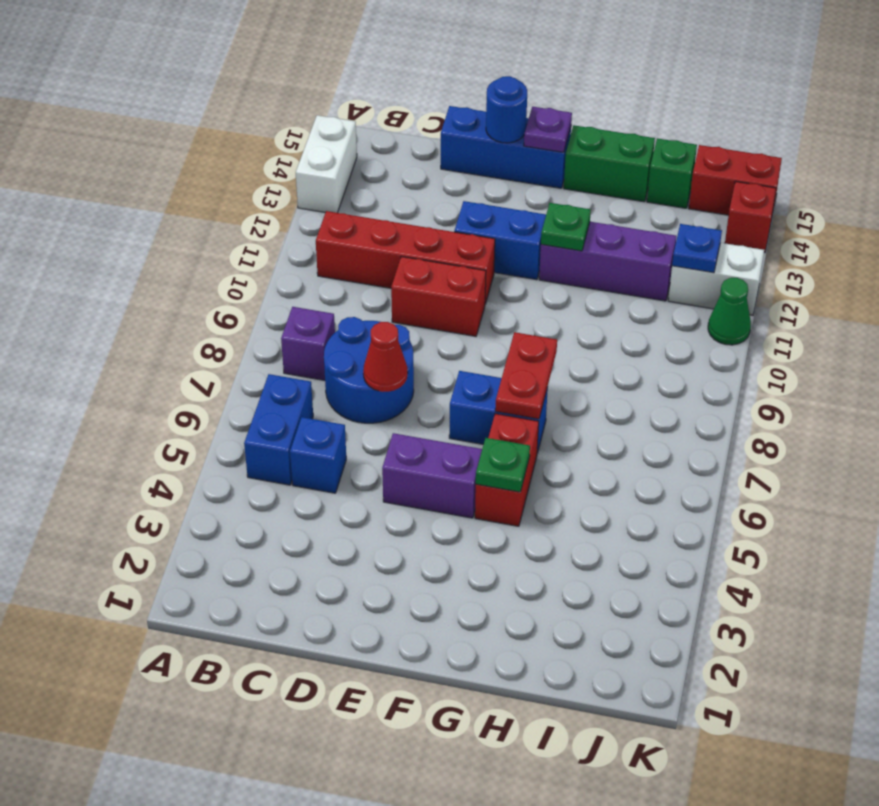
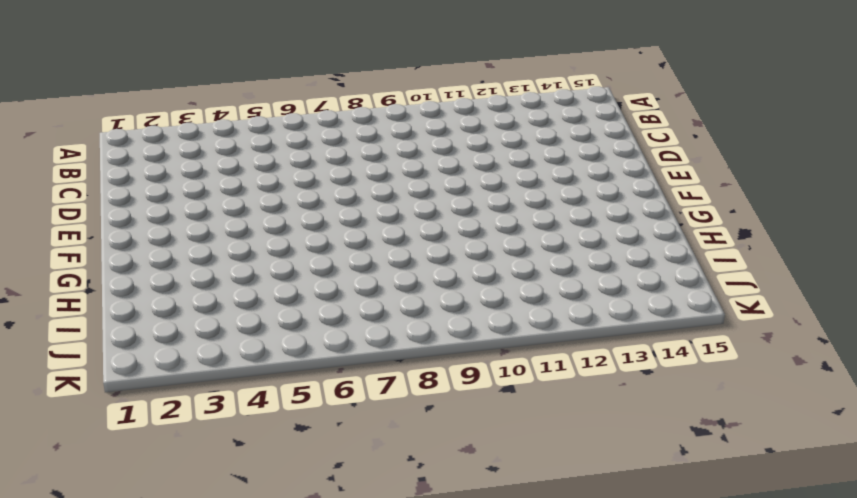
none -> white brick A13:A14 level 1
none -> blue brick B5:B6 level 1
none -> purple brick B8 level 1

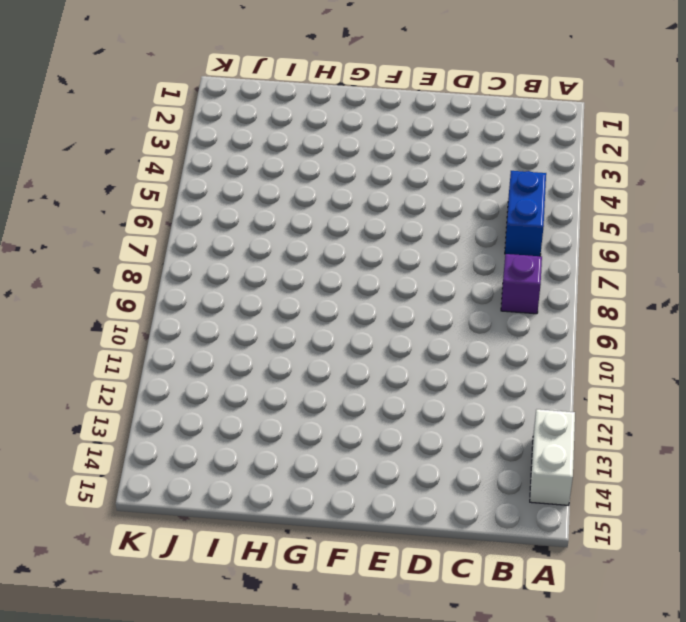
none -> red brick B11:E11 level 1
none -> blue brick C5 level 1
none -> blue round brick C7:D8 level 1

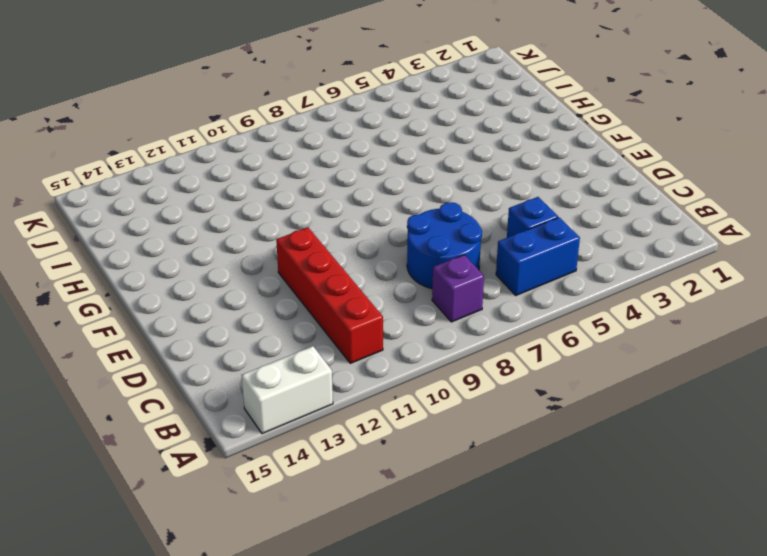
none -> red brick D10:E10 level 1
none -> blue brick D15:F15 level 1
none -> purple brick E5:F5 level 1

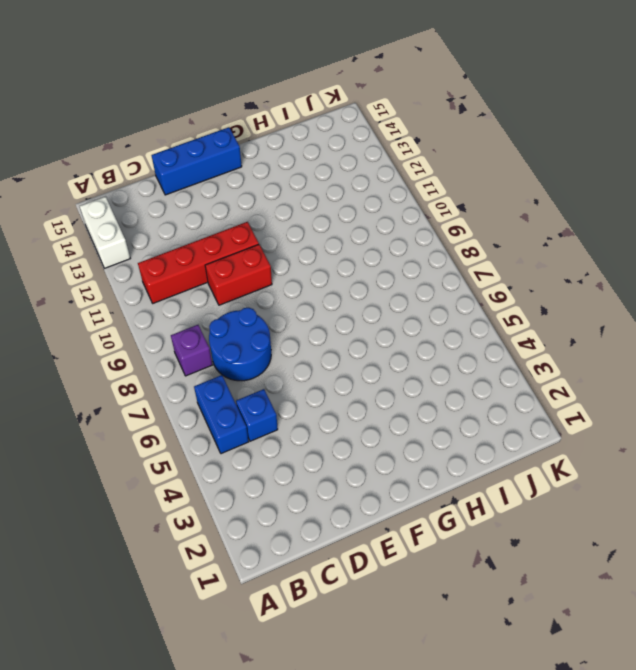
none -> purple brick E5:F5 level 1
none -> blue brick E12:F12 level 1
none -> blue brick F7:G7 level 1

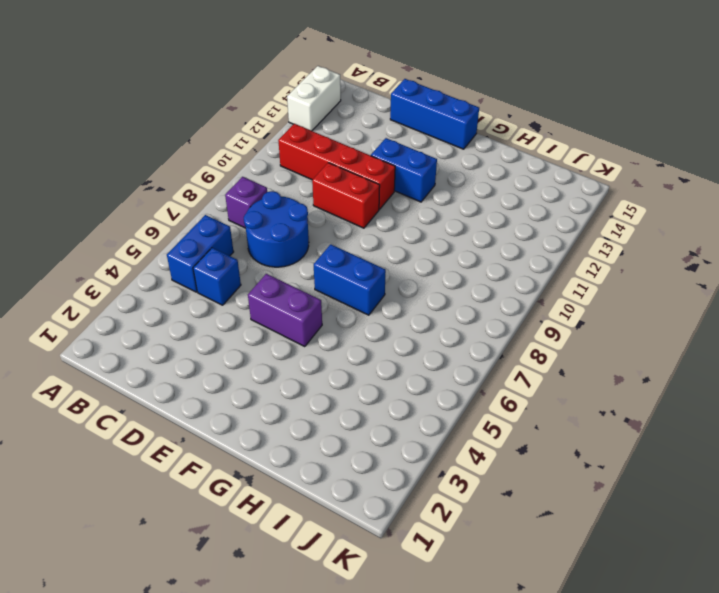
none -> red brick G5:G6 level 1
none -> purple brick G12:I12 level 1
none -> green brick G15:H15 level 1

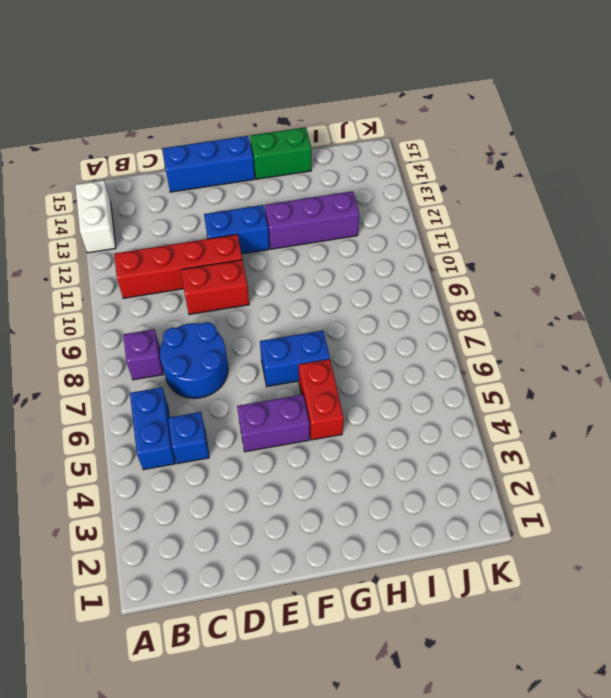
none -> green brick I15 level 1
none -> white brick J12:K12 level 1
none -> red brick J15:K15 level 1

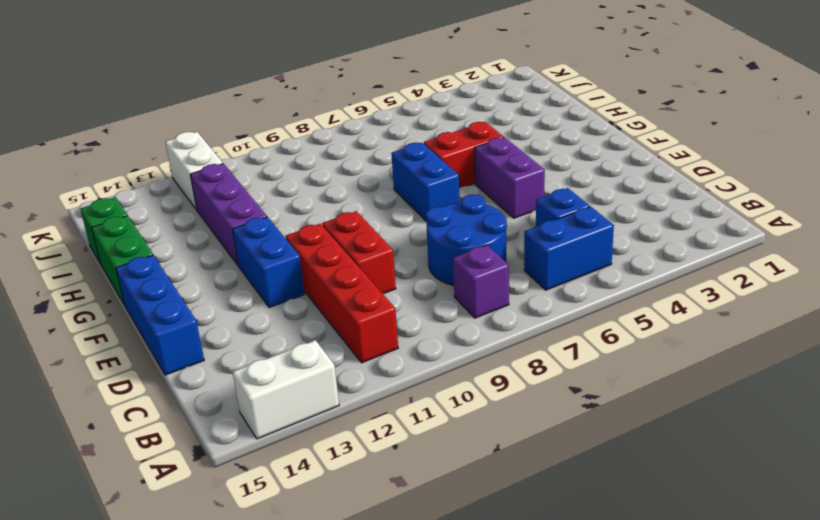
none -> red brick J15:K15 level 1
none -> green cone K11 level 1
none -> red brick K14 level 1

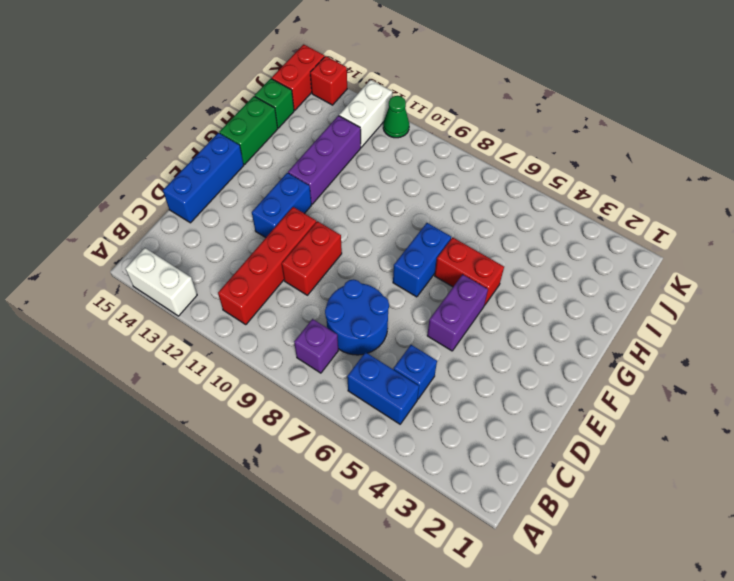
none -> red cone D7 level 2
none -> blue round brick E15 level 2
none -> purple plate F15 level 2

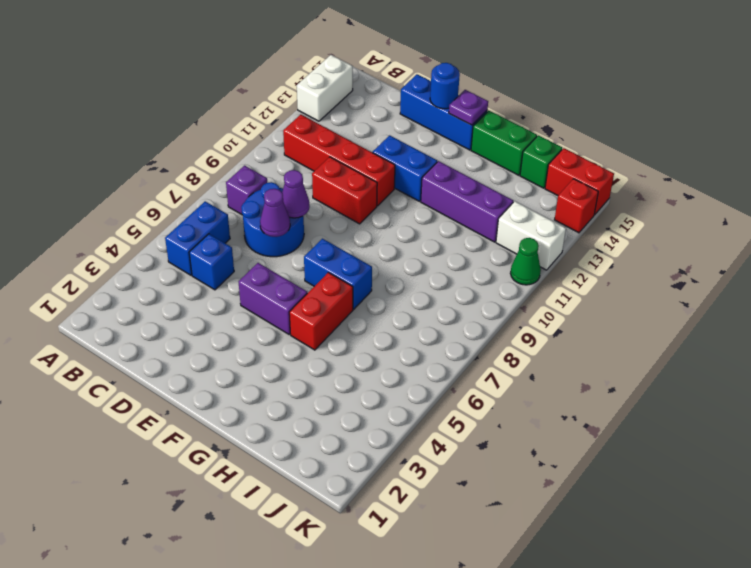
purple cone D7 level 2 -> red cone D7 level 2
purple cone D8 level 2 -> none
none -> green plate G5 level 2
none -> red plate G7:G8 level 2
none -> green plate G12 level 2

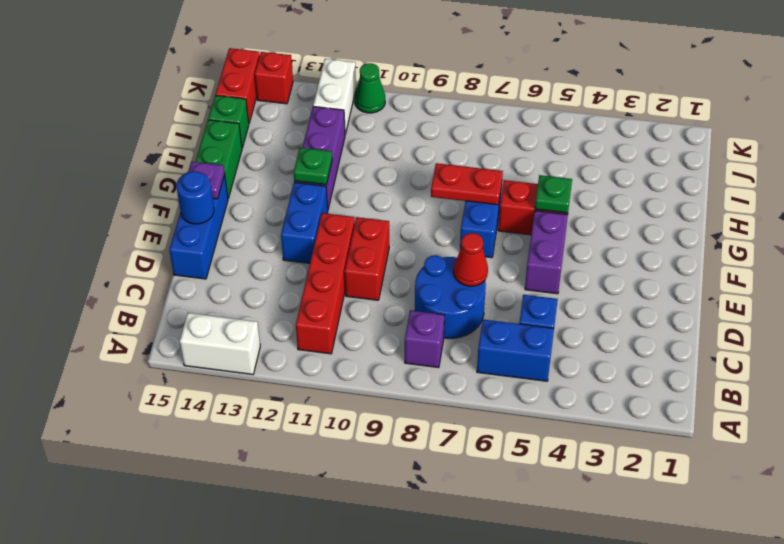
none -> blue plate J12 level 2

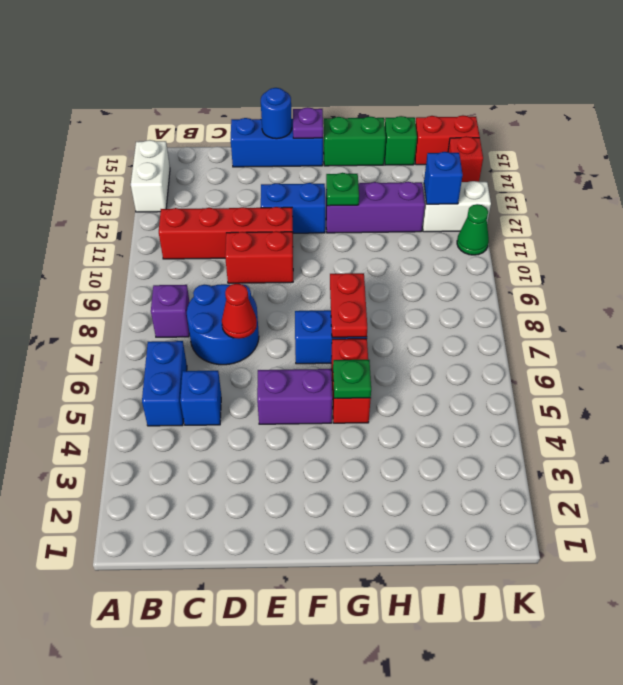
blue brick J12 level 2 -> blue plate J12 level 2

